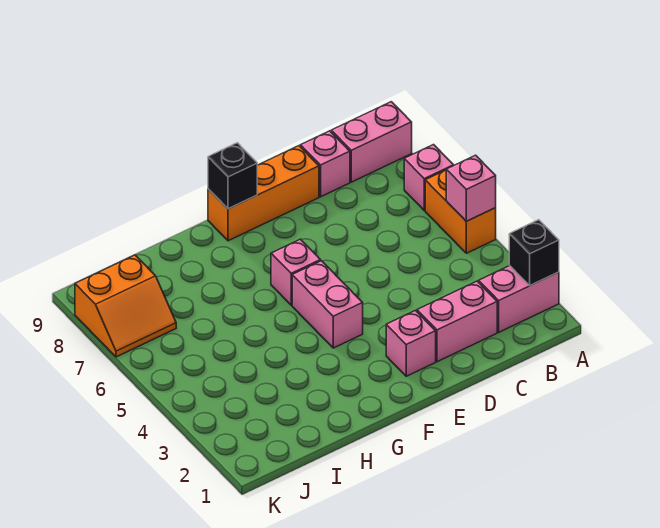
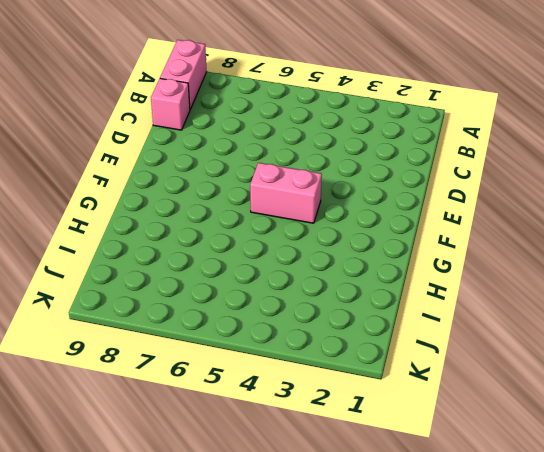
none -> pink brick A2:B2 level 1
none -> orange brick A5:A6 level 1
none -> pink brick A7 level 1

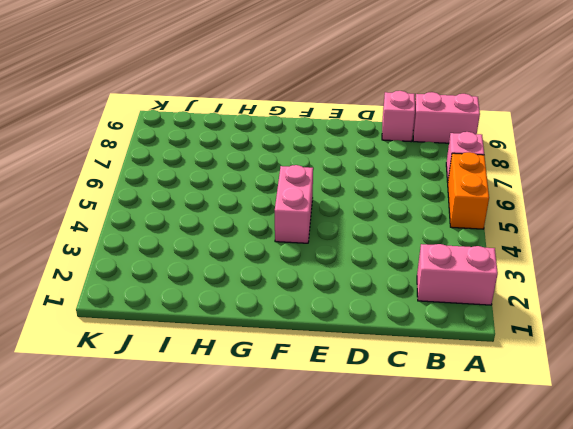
none -> pink brick C2:D2 level 1
none -> orange brick D9:F9 level 1
none -> pink brick E2 level 1

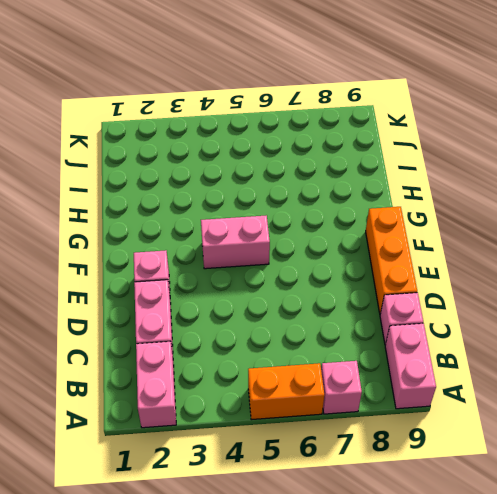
none -> pink brick F6 level 1
none -> orange slope J7:K8 level 1 top 8
none -> black brick A2 level 2

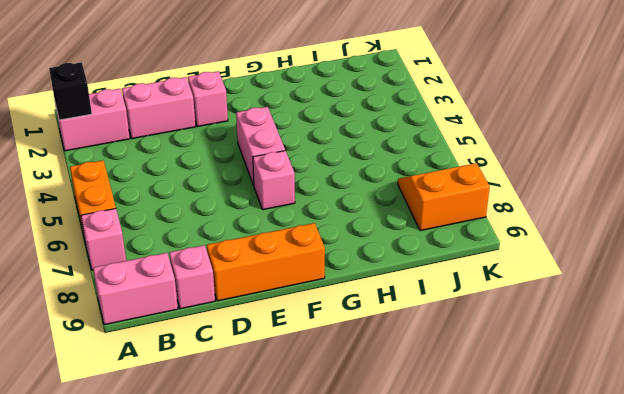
none -> pink brick A5 level 2
none -> black brick F9 level 2

